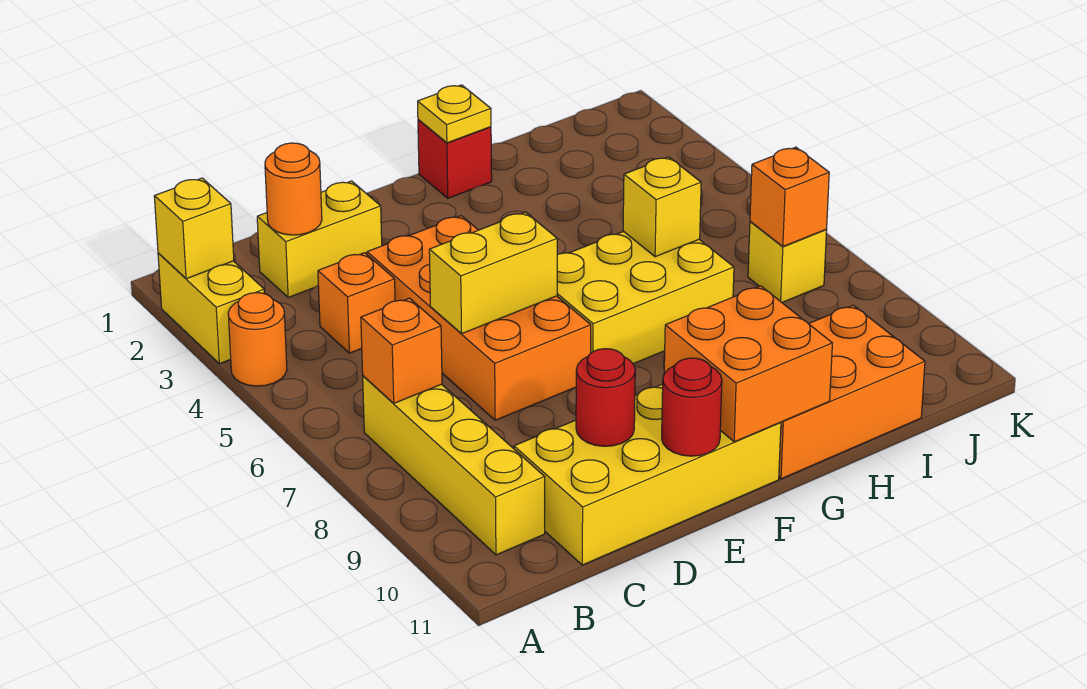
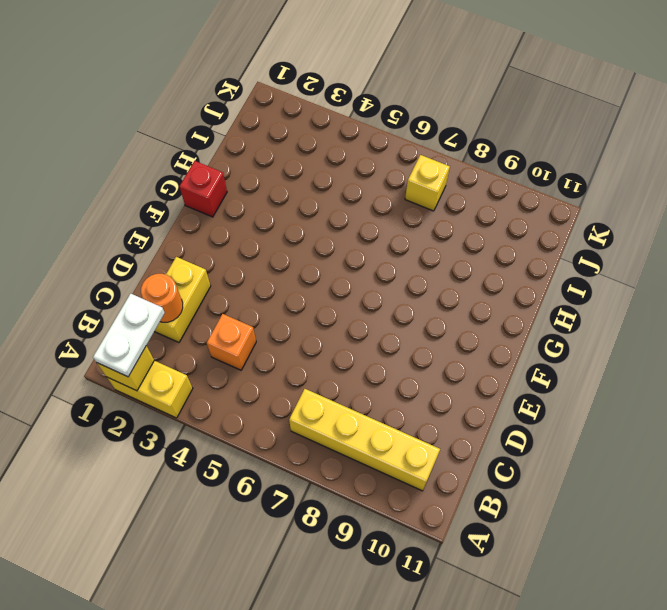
white plate A2:B2 level 3 -> none
none -> orange round brick A4 level 1
none -> yellow brick C10:F11 level 1
none -> orange brick D4:E7 level 1

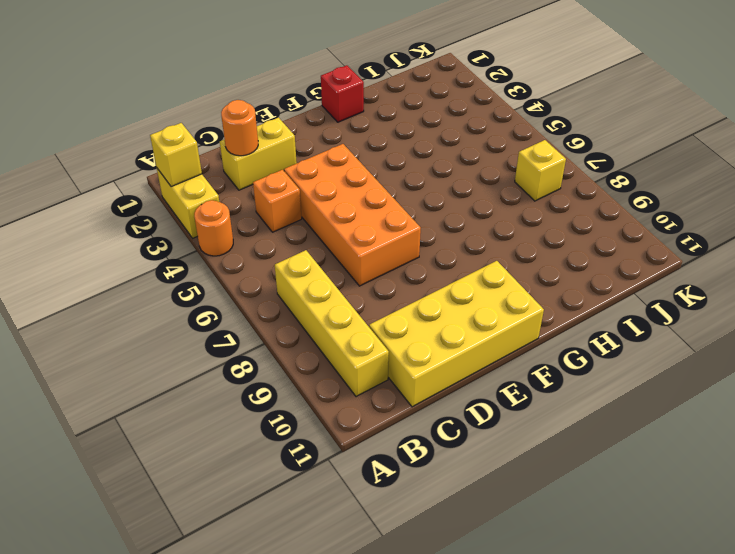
none -> yellow brick F6:H7 level 1
none -> orange brick G10:I11 level 1
none -> orange brick B7 level 2

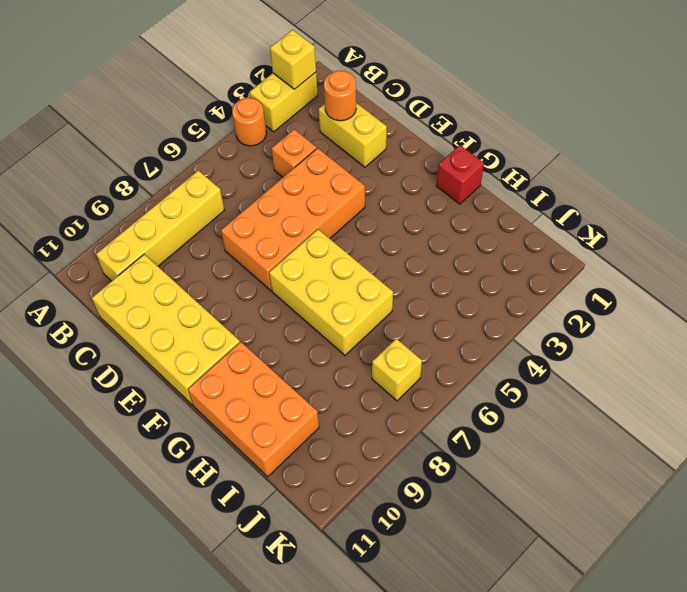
none -> orange brick B7 level 2
none -> yellow brick D6:E6 level 2
none -> red round brick D10 level 2

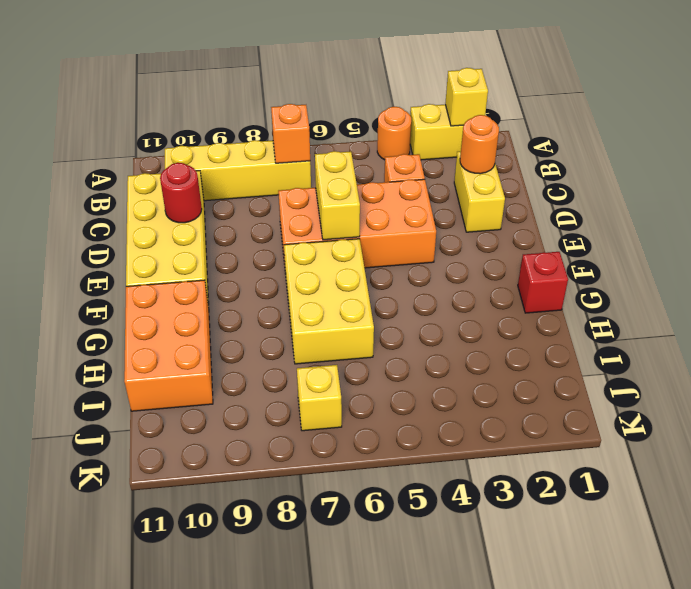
none -> red round brick E11 level 2
none -> orange brick F10:G11 level 2
none -> yellow plate G1 level 2

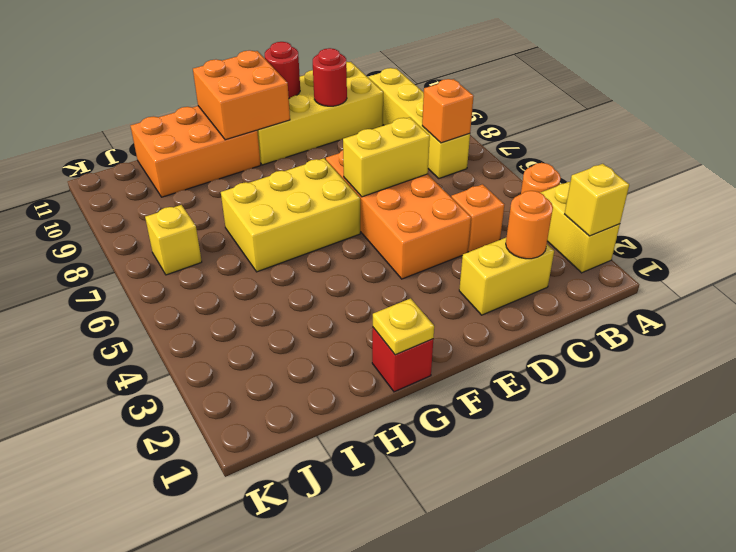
none -> yellow brick H6 level 2
none -> orange brick J7 level 2

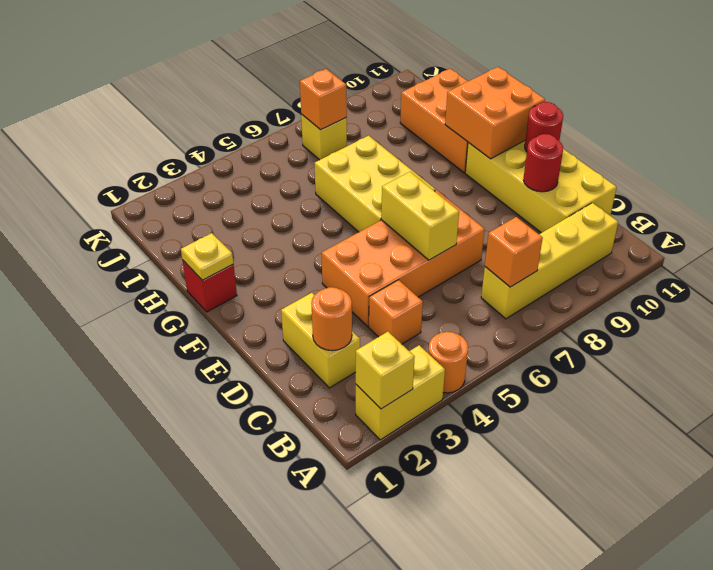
none -> yellow brick H6 level 2

